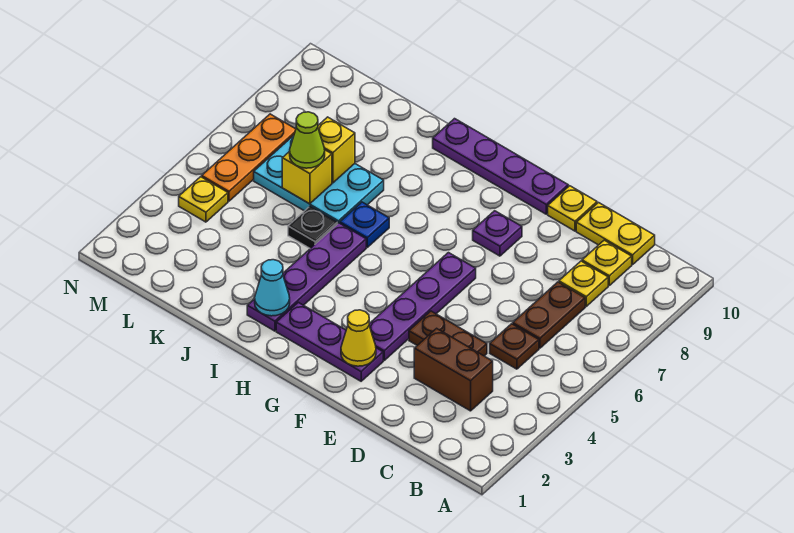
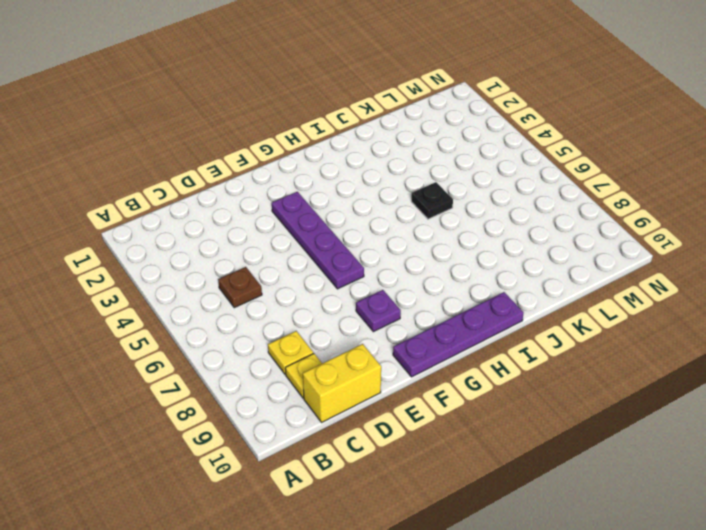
yellow brick C10:D10 level 1 -> yellow plate C10:D10 level 1
none -> brown brick C3:D3 level 1
none -> brown plate C6:C7 level 1
none -> brown plate D4:E4 level 1

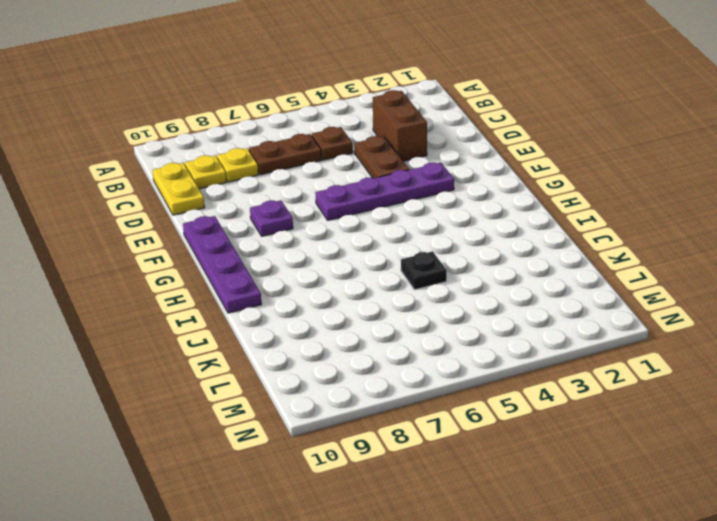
none -> yellow plate E10 level 1
none -> purple plate F2:H2 level 1
none -> purple plate I2:I5 level 1

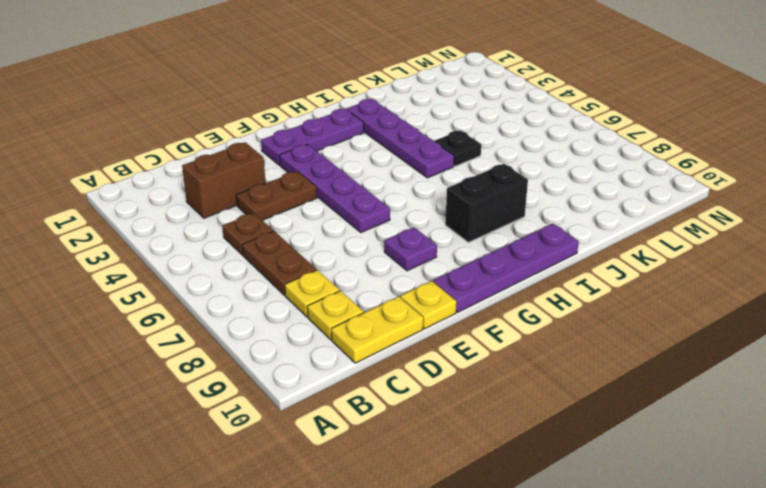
black brick H8:I8 level 1 -> none
none -> blue plate I6 level 1
none -> cyan plate J6:L7 level 1
none -> yellow plate M4 level 1

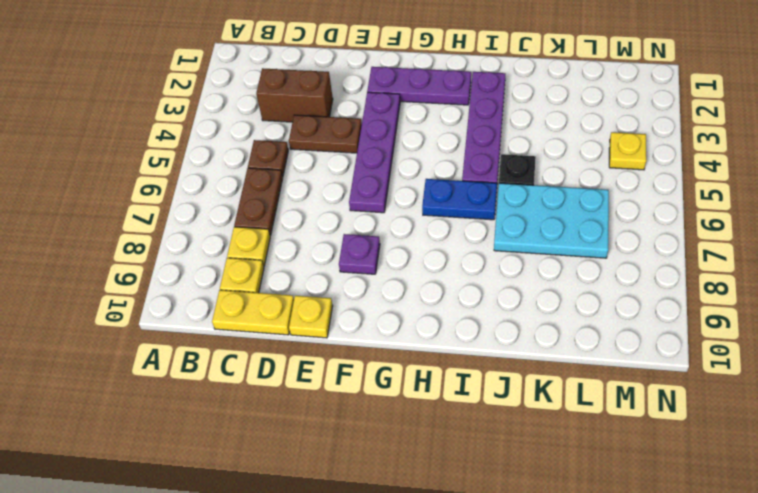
blue plate H6:I6 level 1 -> blue plate I6 level 1
none -> purple plate F10:I10 level 1
none -> orange plate M5:M7 level 1
none -> yellow cone F2 level 2

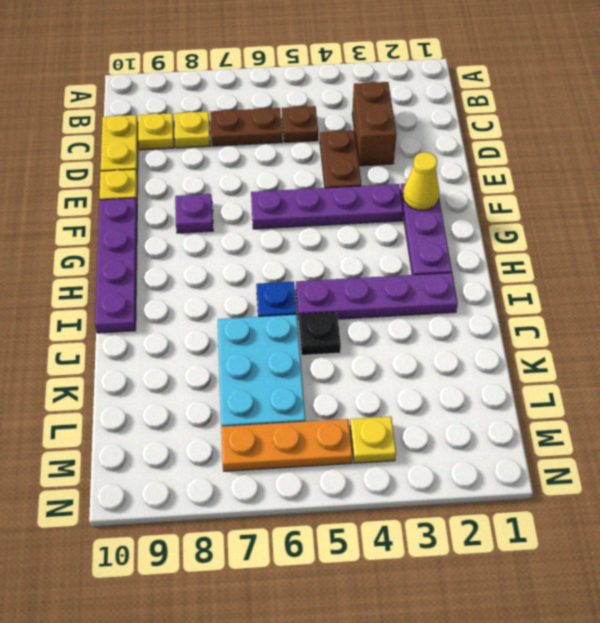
none -> cyan cone I2 level 2
none -> yellow brick K6 level 2
none -> yellow brick K7 level 2

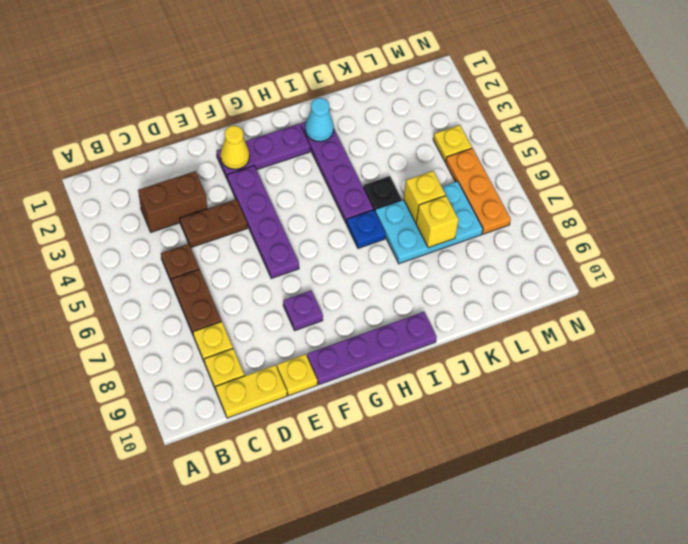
none -> lime cone K6 level 3

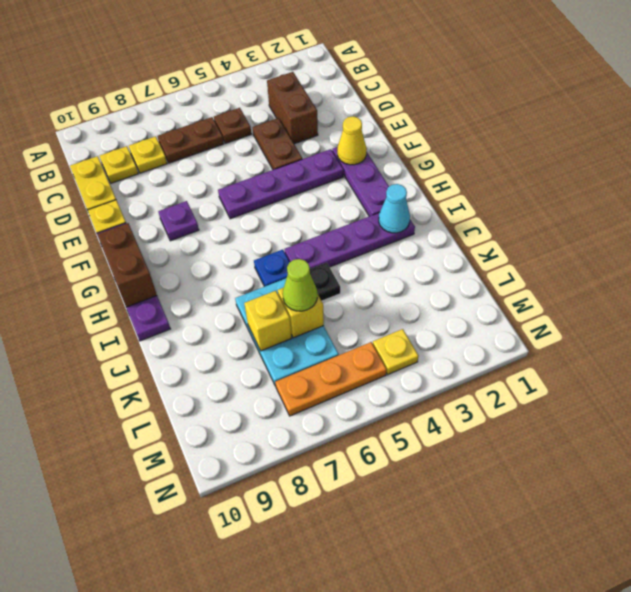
brown brick G10:H10 level 2 -> none

